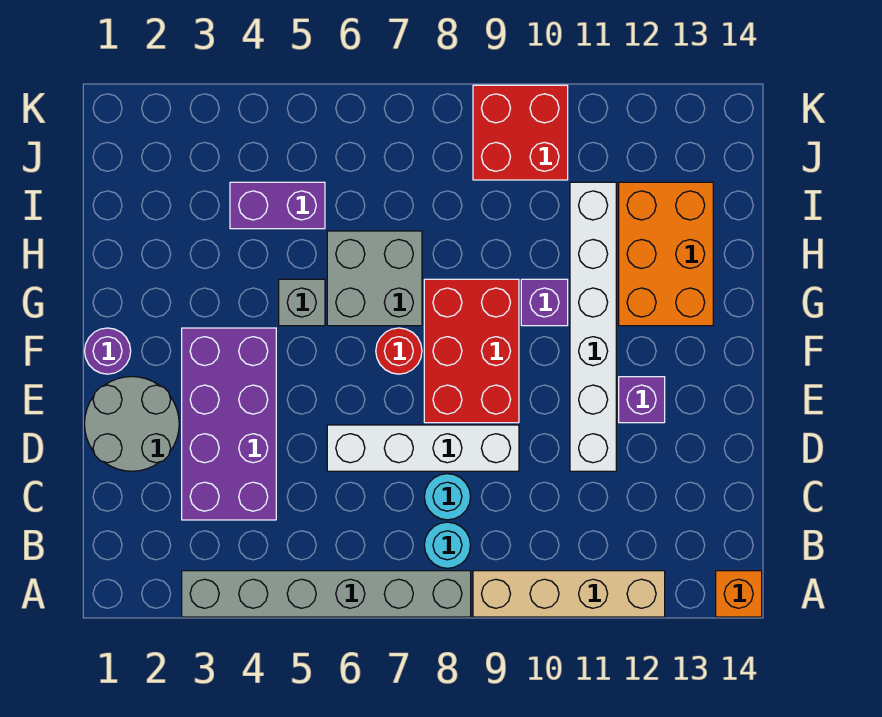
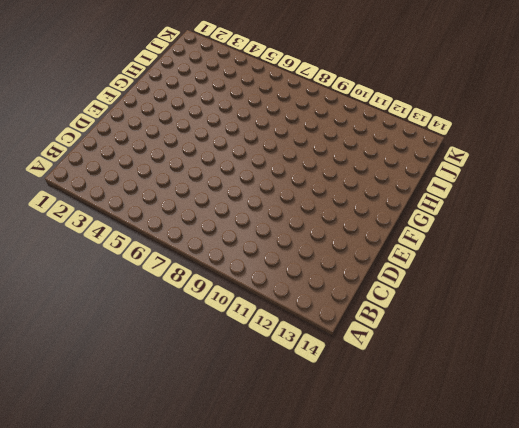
none -> grey brick A3:A8 level 1
none -> tan brick A9:A12 level 1
none -> orange brick A14 level 1

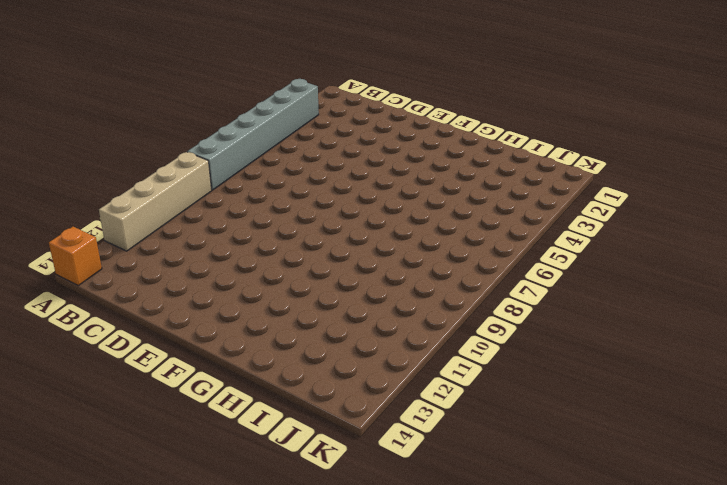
none -> cyan round brick B8 level 1
none -> purple brick C3:F4 level 1
none -> cyan round brick C8 level 1

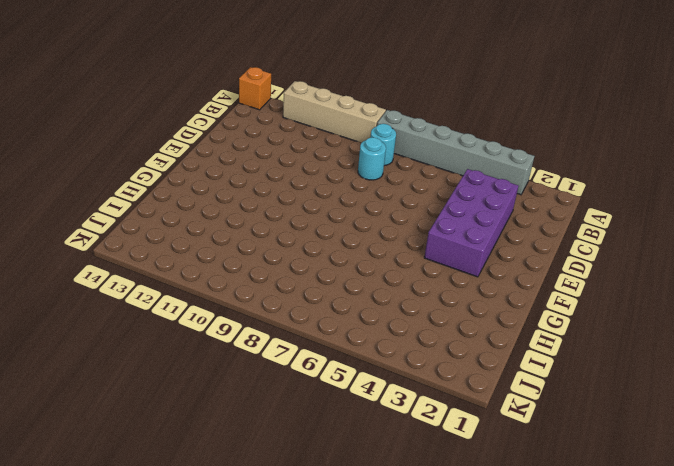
none -> grey round brick D1:E2 level 1
none -> white brick D6:D9 level 1
none -> white brick D11:I11 level 1

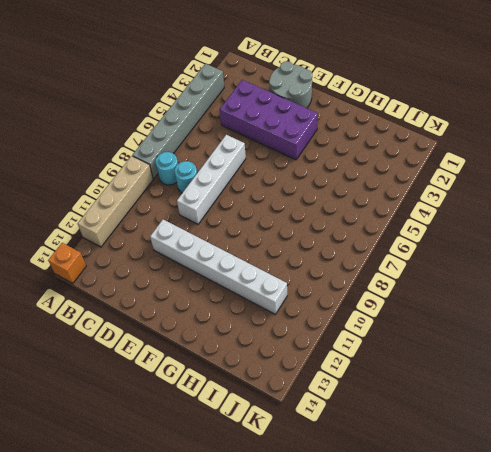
none -> red brick E8:G9 level 1
none -> purple brick E12 level 1
none -> purple round brick F1 level 1

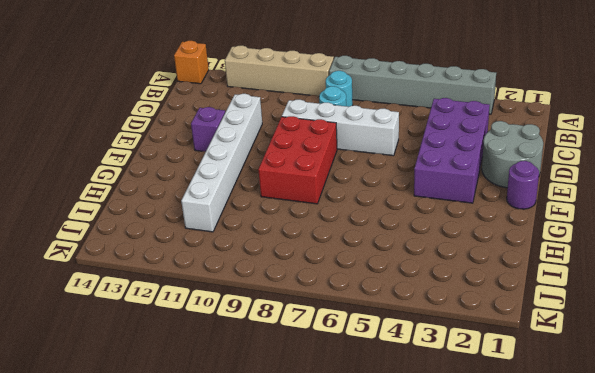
none -> red round brick F7 level 1
none -> grey brick G5 level 1
none -> grey brick G6:H7 level 1

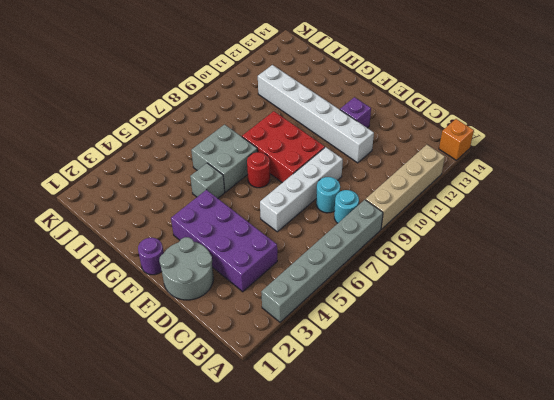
none -> purple brick G10 level 1
none -> orange brick G12:I13 level 1
none -> purple brick I4:I5 level 1

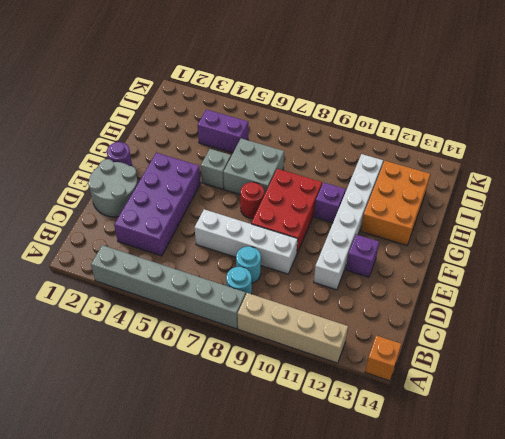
none -> red brick J9:K10 level 1

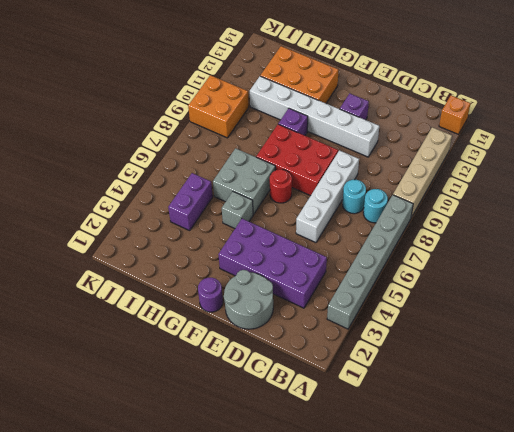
orange brick J9:K10 level 1 -> red brick J9:K10 level 1

